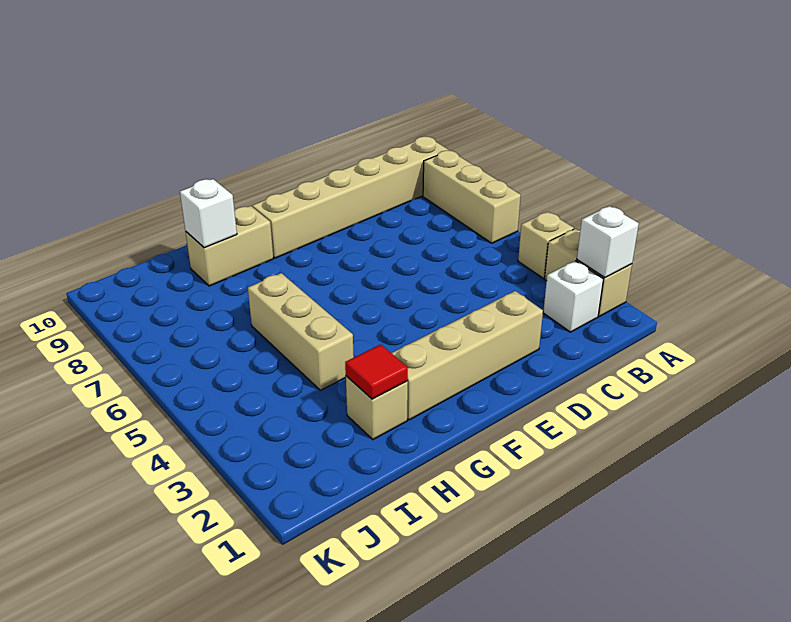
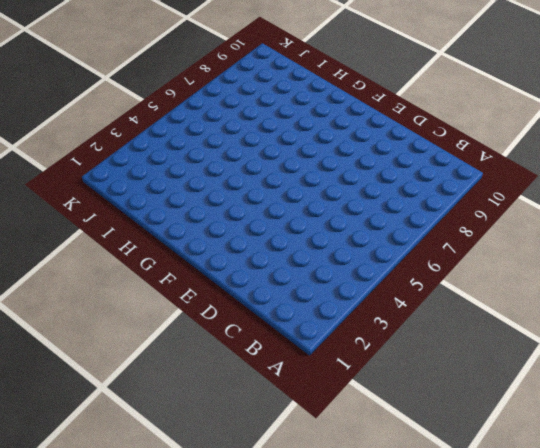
none -> tan brick A2:A3 level 1
none -> tan brick A4 level 1
none -> tan brick A6:A8 level 1

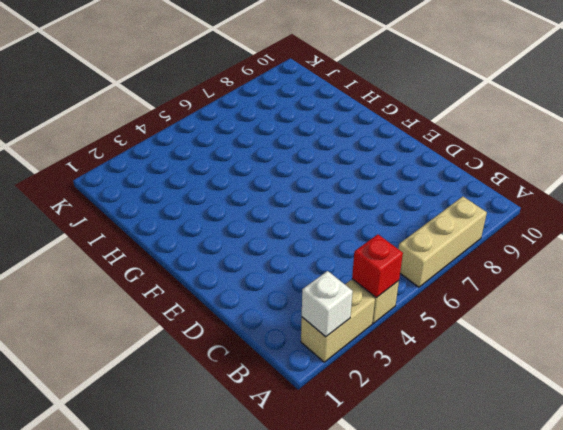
red brick A4 level 2 -> none
none -> tan brick A9:F9 level 1
none -> white brick B2 level 1
none -> tan brick D2:G2 level 1

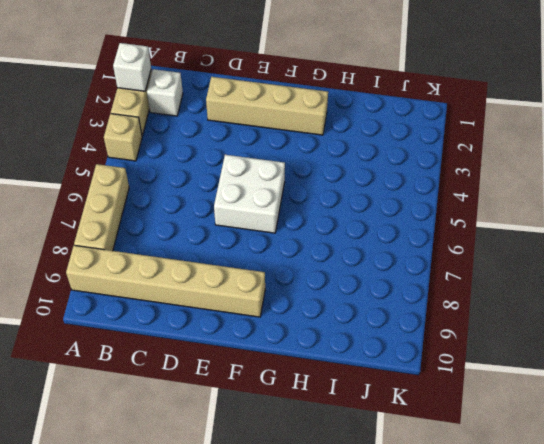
white brick E5:F6 level 1 -> none
none -> tan brick G9:H9 level 1
none -> tan brick H2 level 1
none -> tan brick H4:H6 level 1

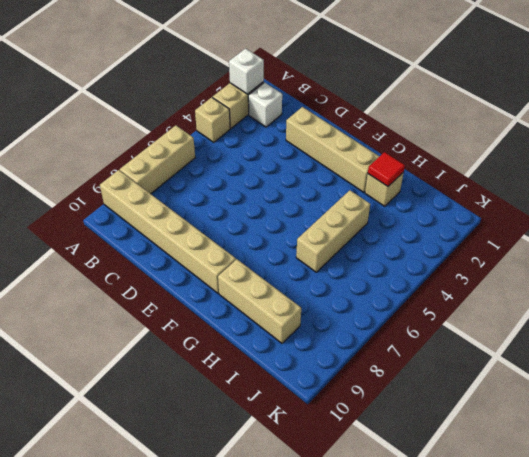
tan brick G9:I9 level 1 -> tan brick G9:H9 level 1
none -> white brick H9 level 2

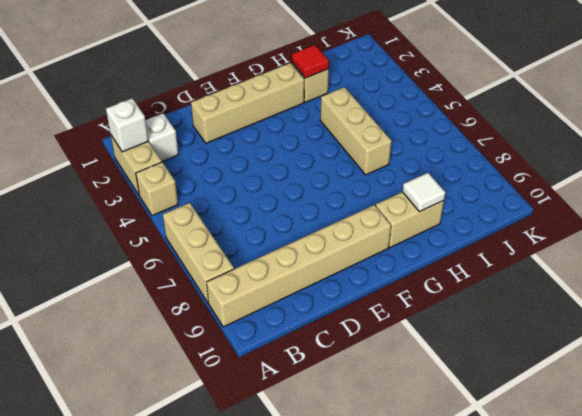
white tile H9 level 2 -> white brick H9 level 2

